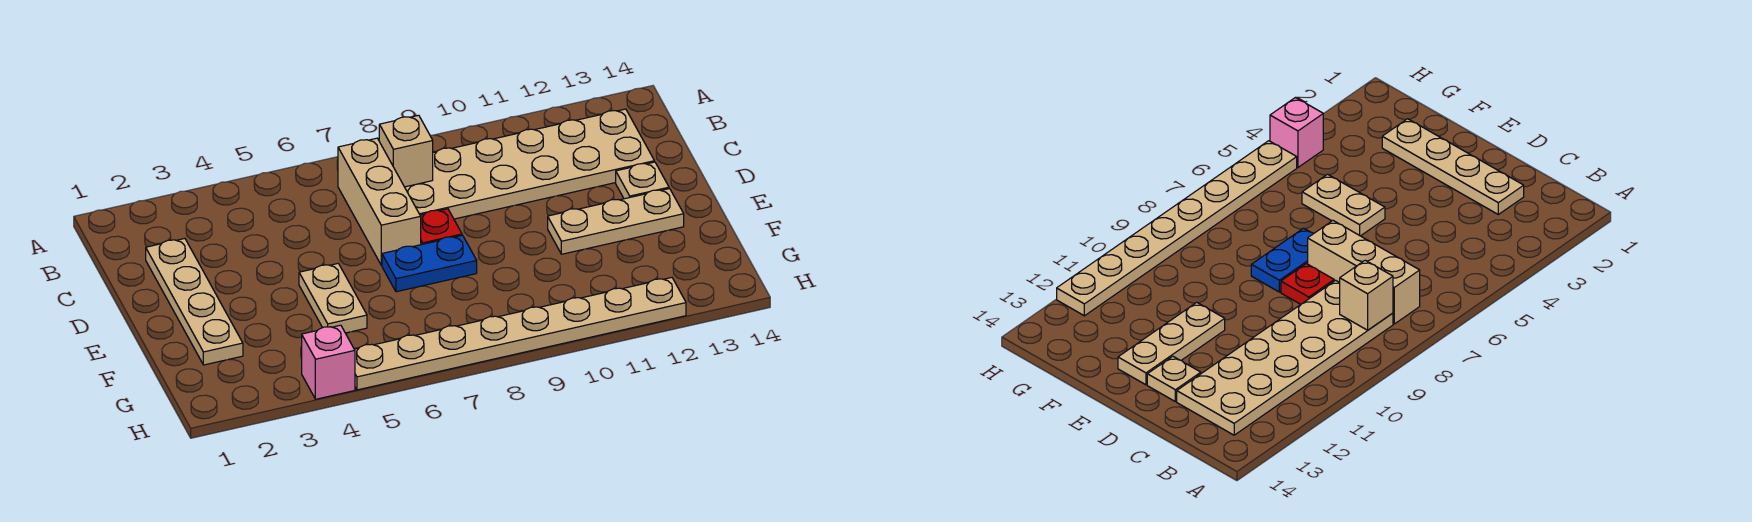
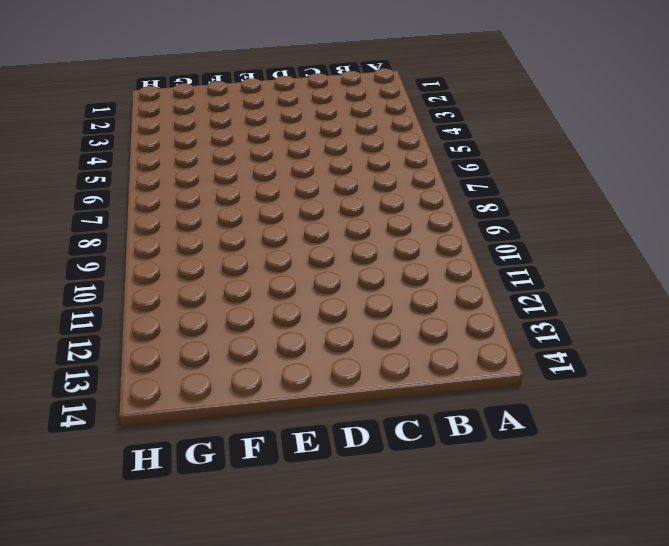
none -> tan brick B7:D7 level 1
none -> tan plate B8:C13 level 1

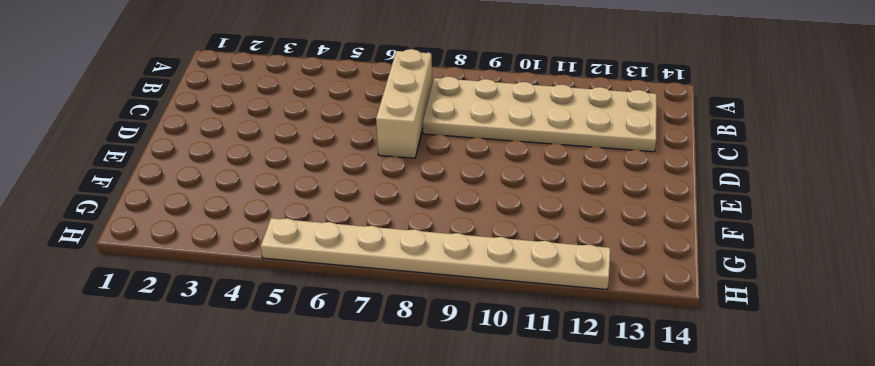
none -> tan plate C2:F2 level 1
none -> red plate D8 level 1

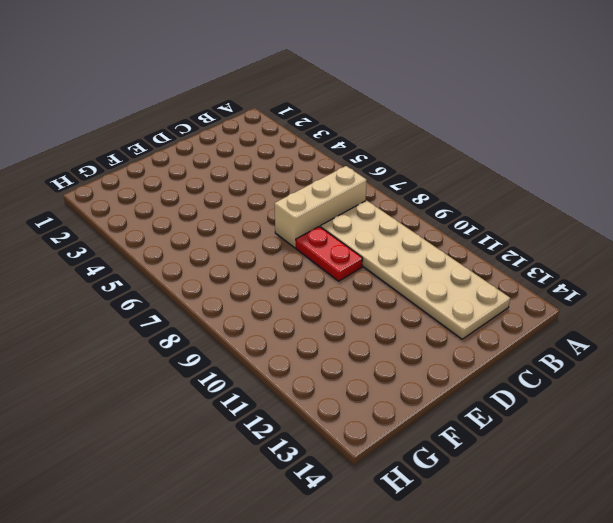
red plate D8:D9 level 1 -> red plate D8 level 1
none -> tan plate C2:F2 level 1
none -> tan plate D13 level 1

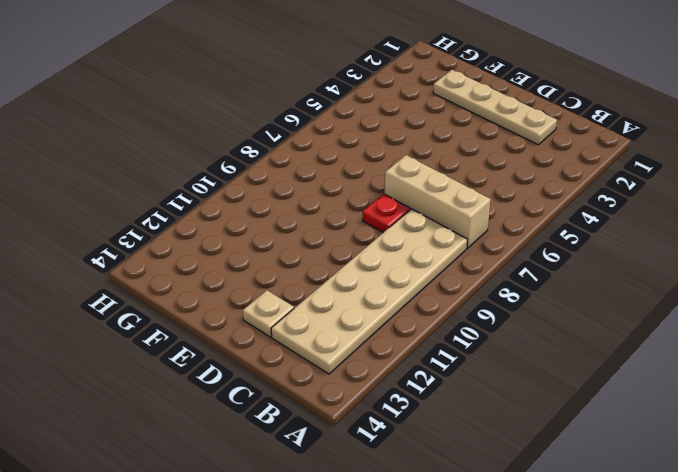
none -> tan plate E5:F5 level 1
none -> blue plate E7:E8 level 1

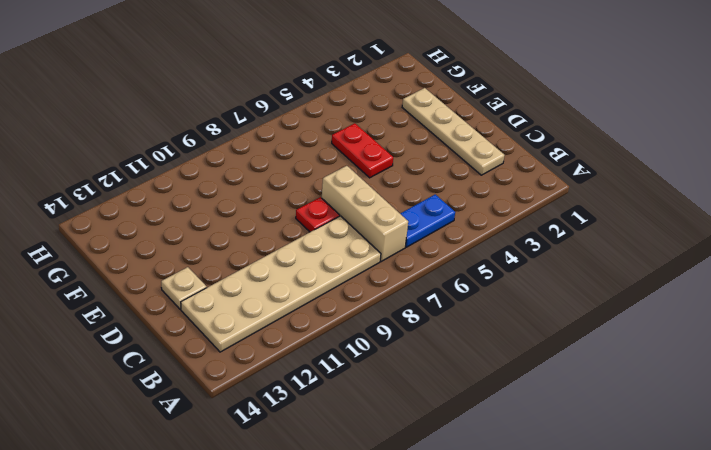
blue plate B5:B6 level 1 -> blue plate E7:E8 level 1
red plate E5:F5 level 1 -> tan plate E5:F5 level 1
none -> tan plate E11:E13 level 1
none -> pink brick H4 level 1

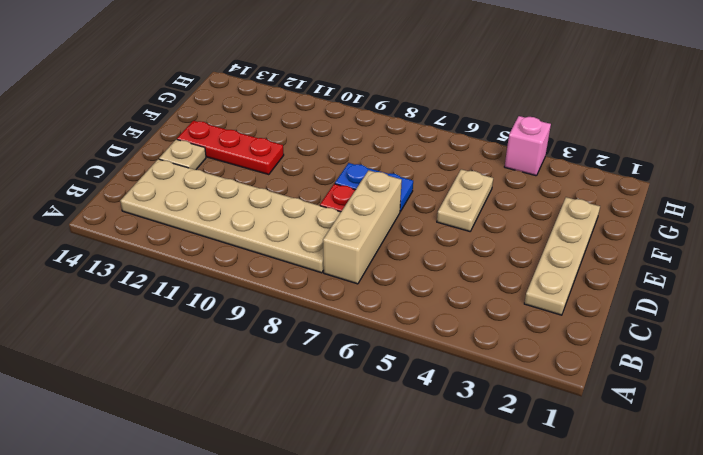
red plate E11:E13 level 1 -> tan plate E11:E13 level 1
none -> tan plate H5:H12 level 1
none -> tan brick B8 level 2

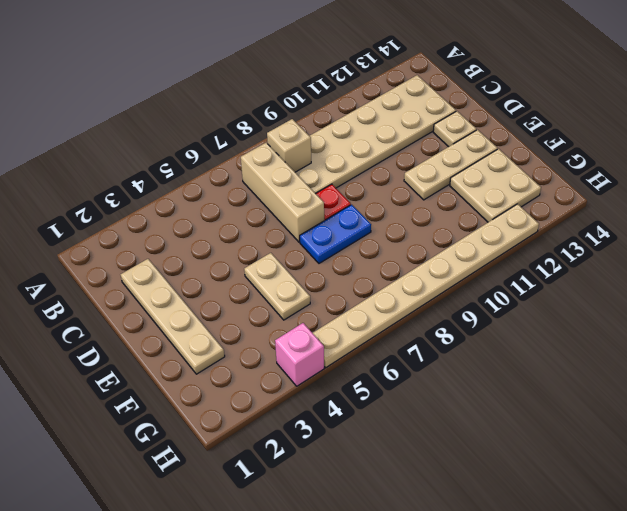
tan plate F12:G13 level 1 -> none

